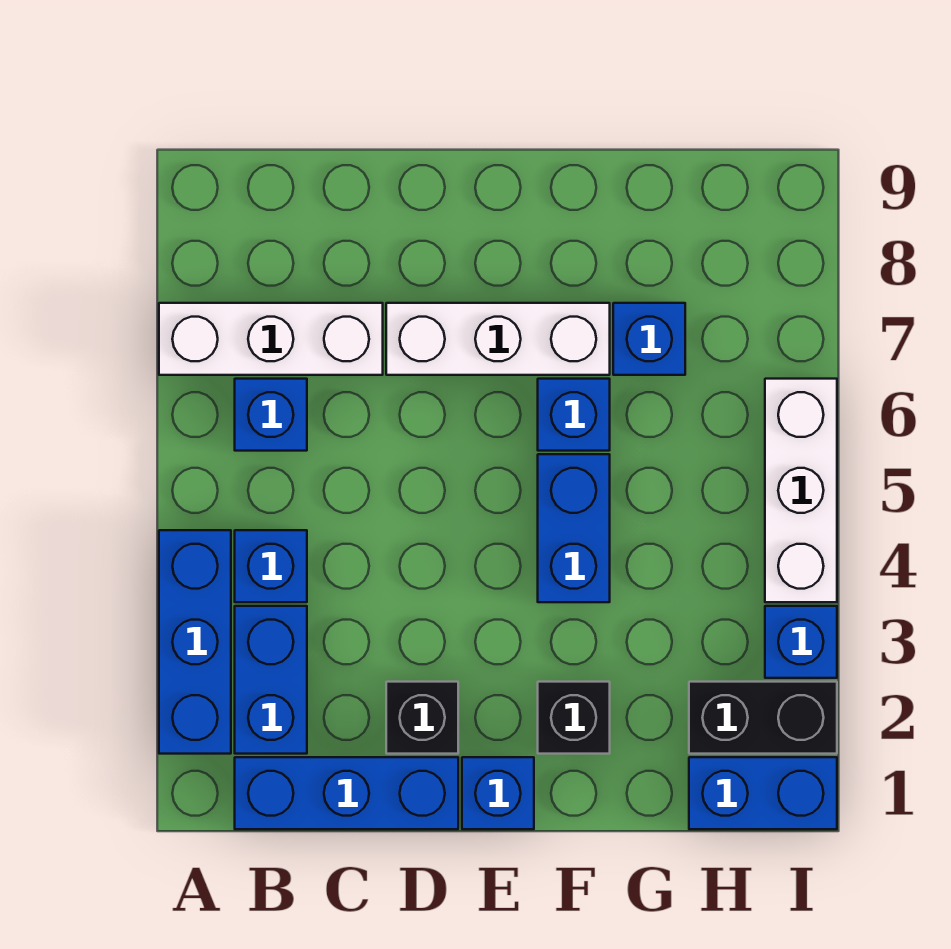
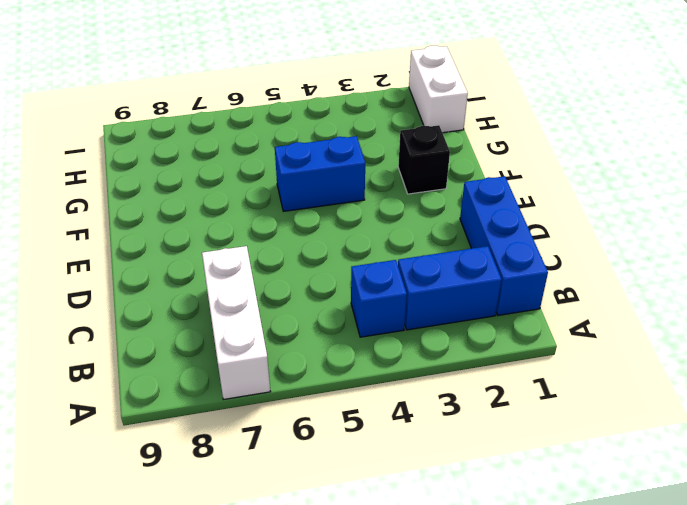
white brick H1:I1 level 1 -> blue brick H1:I1 level 1
none -> blue brick A2:A4 level 1
none -> blue brick B6 level 1
none -> black brick D2 level 1

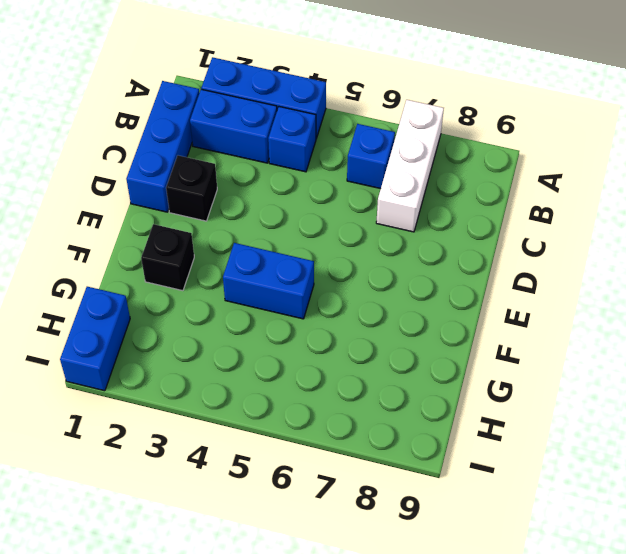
none -> white brick D7:F7 level 1
none -> blue brick E1 level 1
none -> blue brick F6 level 1

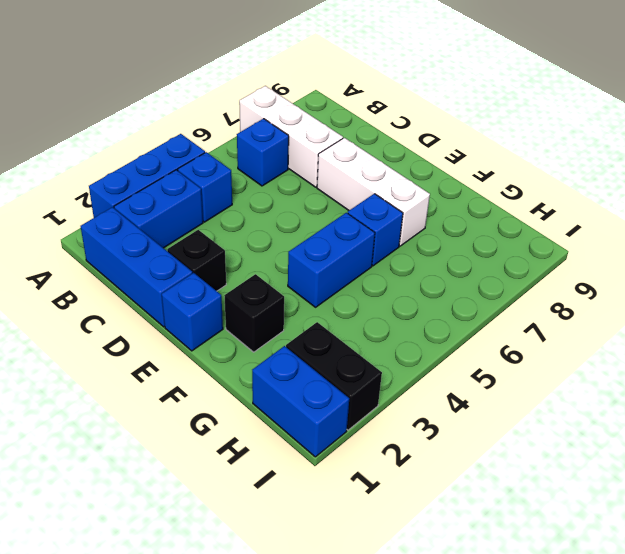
none -> blue brick G7 level 1
none -> blue brick I3 level 1
none -> white brick I4:I6 level 1

